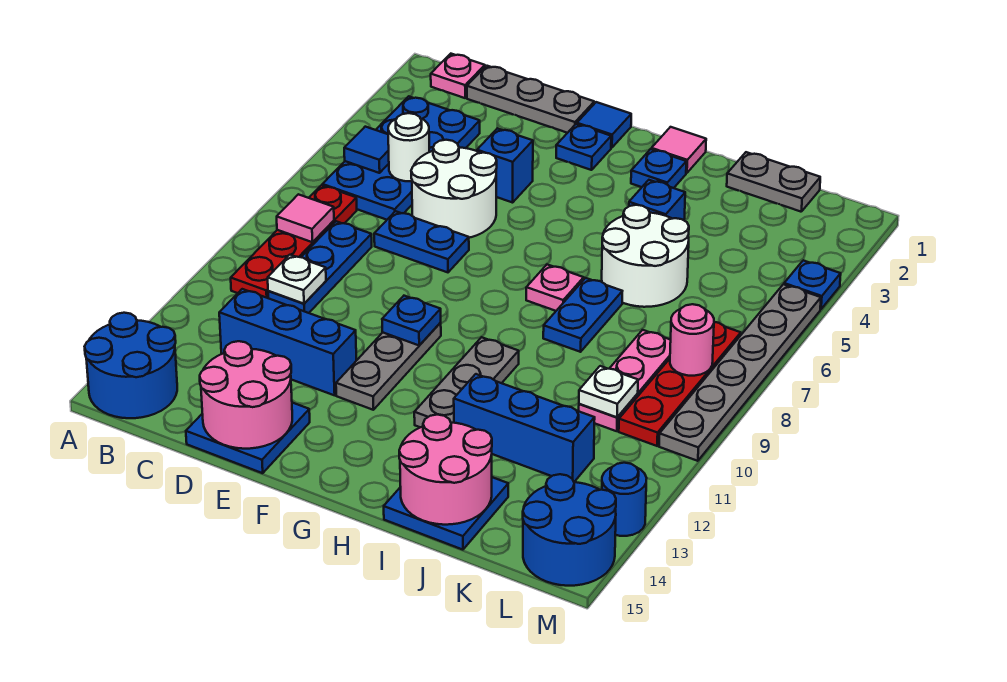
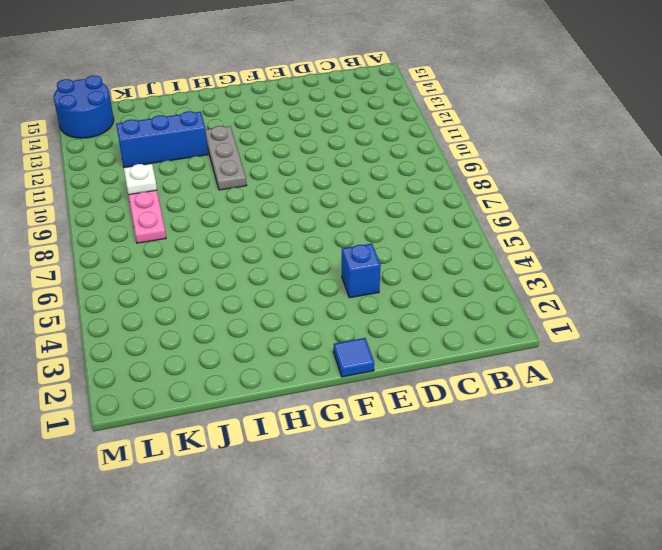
none -> blue round brick A14:B15 level 1
none -> pink plate B1 level 1
none -> blue plate B3:C6 level 1
none -> red plate B7:B10 level 1

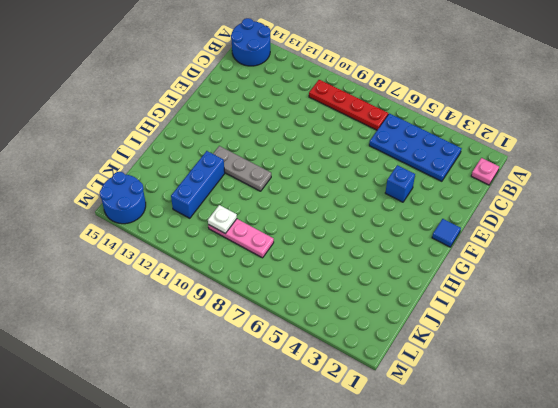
none -> grey plate C1:E1 level 1
none -> blue plate C8:C10 level 1
none -> blue brick C12:E12 level 1
none -> white round brick D5:E6 level 1

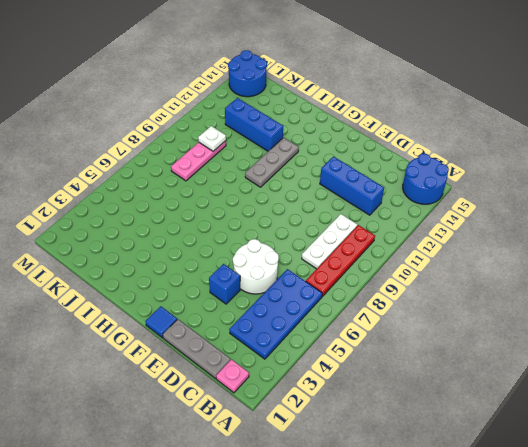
white plate C8:C10 level 1 -> blue plate C8:C10 level 1
none -> blue plate D7:E7 level 1
none -> blue plate D14:E15 level 1
none -> blue plate F2 level 1
none -> grey plate F10:F12 level 1

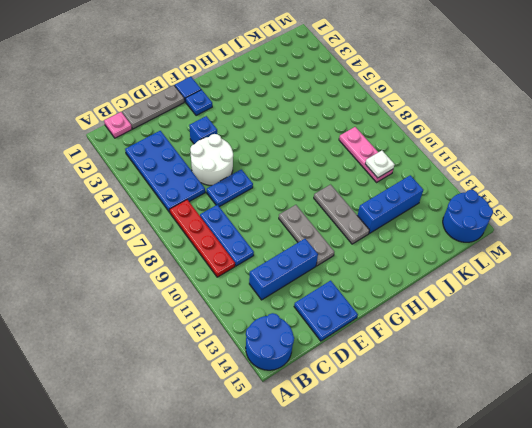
none -> pink tile H1 level 1
none -> blue plate H2 level 1
none -> pink plate H7 level 1
none -> blue brick I4 level 1

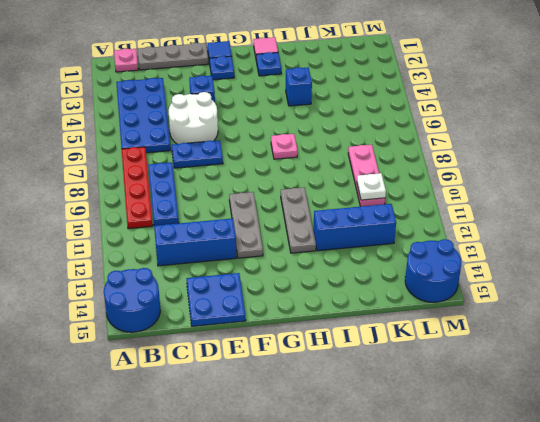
none -> white round brick I5:J6 level 1
none -> blue plate I7:I8 level 1
none -> blue plate I14:J15 level 1
none -> grey plate J1:K1 level 1

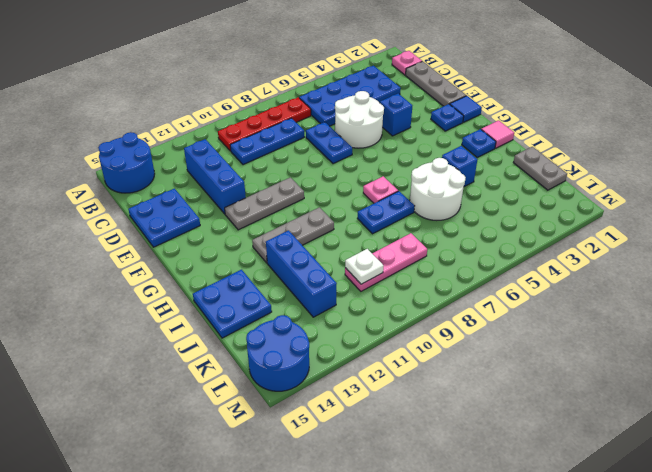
none -> red plate L7:L10 level 1
none -> blue plate M4 level 1
none -> grey plate M5:M10 level 1
none -> blue round brick M13 level 1

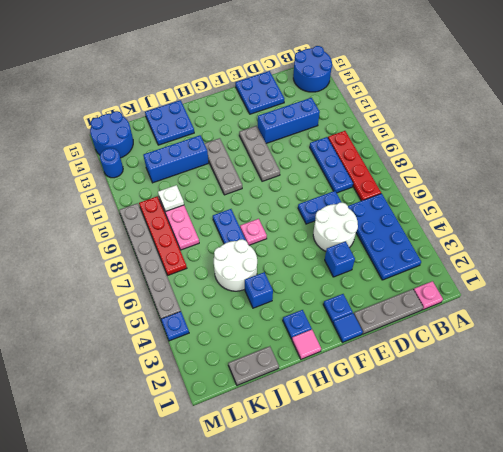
none -> blue tile B5 level 2
none -> pink tile B8 level 2
none -> white round brick C5 level 2
none -> white plate C10 level 2

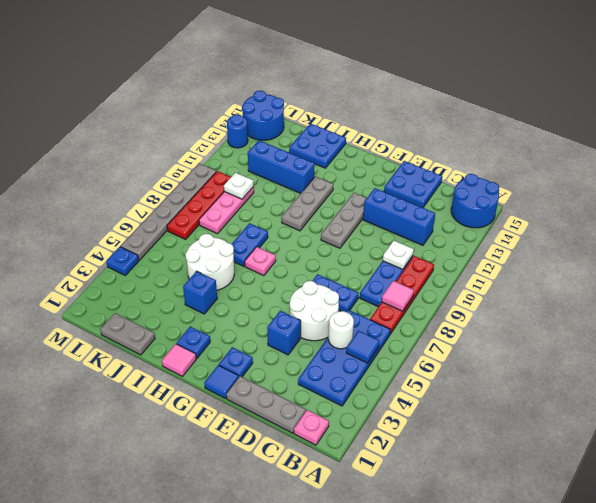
none -> pink round brick D14:E15 level 2
none -> blue plate F10 level 2
none -> pink round brick I14:J15 level 2
none -> pink round brick L8 level 2

